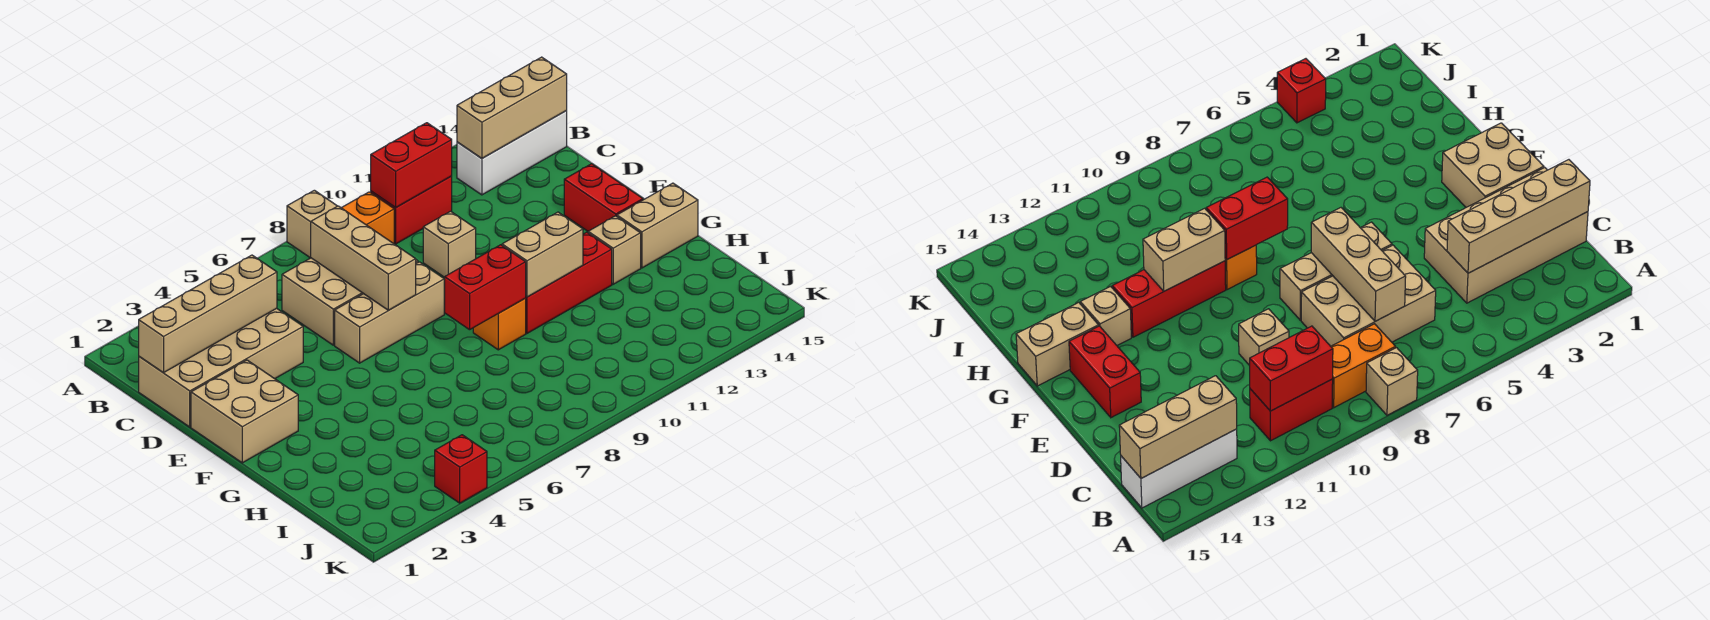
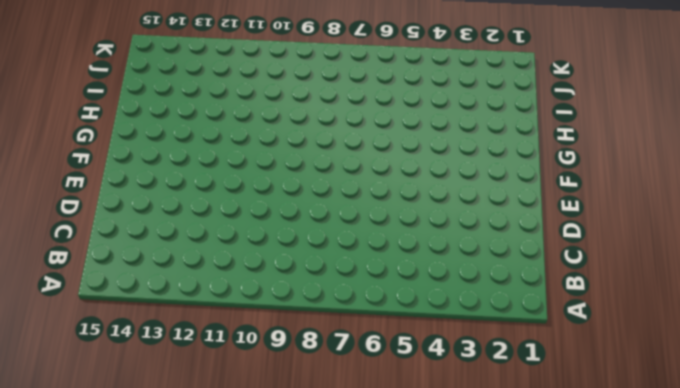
none -> tan brick A8 level 1
none -> orange brick B8:B9 level 1
none -> red brick B10:B11 level 1

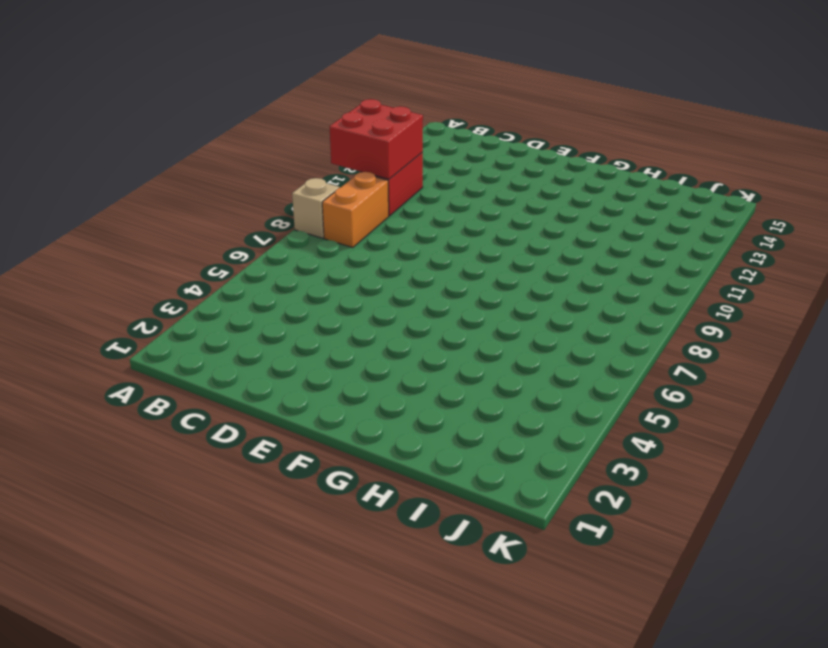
red brick A10:B11 level 2 -> red brick B10:B11 level 2
none -> white brick B13:B15 level 1
none -> tan brick C1:D4 level 1
none -> tan brick C6:D8 level 1

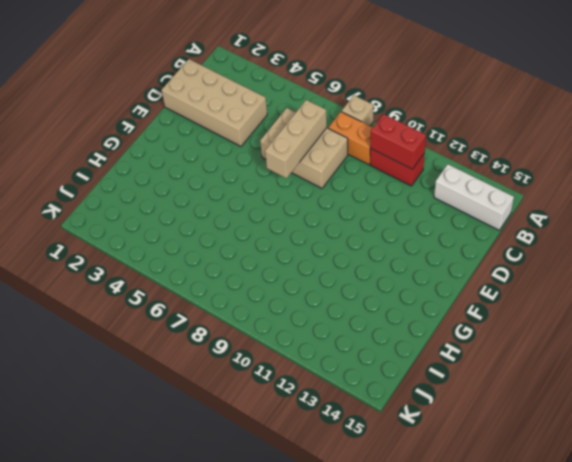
none -> tan brick D10 level 1
none -> tan brick E1:F2 level 1
none -> tan brick E6:E8 level 1

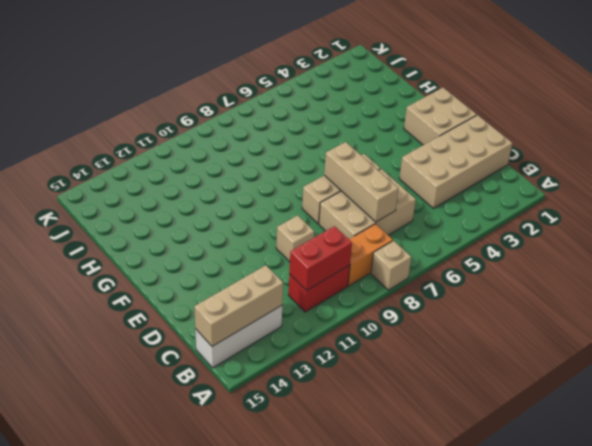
none -> red brick E14:F14 level 1
none -> orange brick G9 level 1
none -> red brick G10:G12 level 1

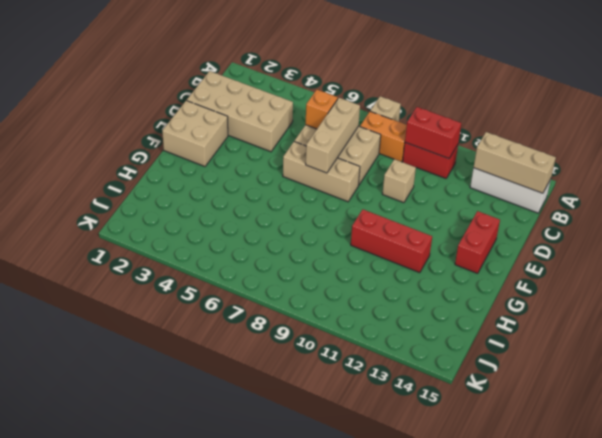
orange brick C6 level 2 -> orange brick G9 level 1
none -> tan brick G13 level 1
none -> tan brick G14:G15 level 1
none -> red brick K4 level 1

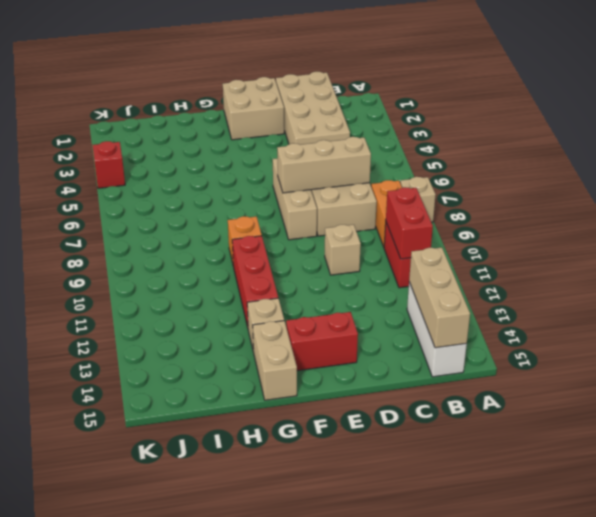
none -> tan brick C1:C4 level 2
none -> red brick G8:G9 level 2
none -> tan brick G10:G11 level 2

